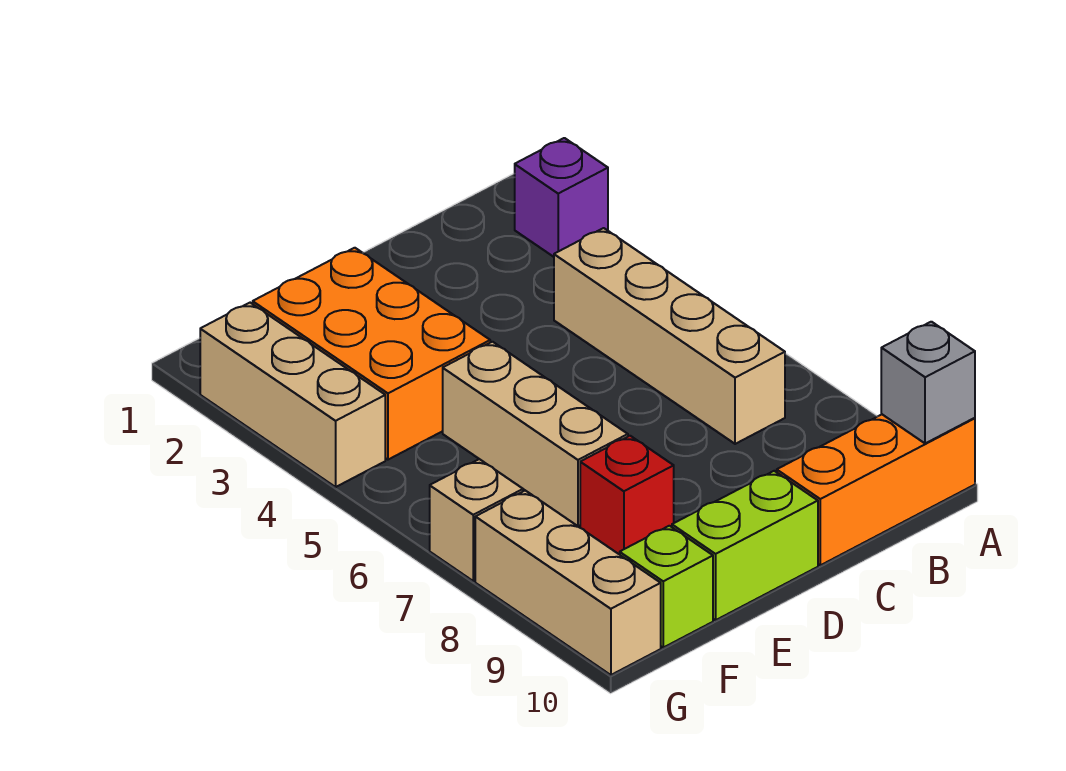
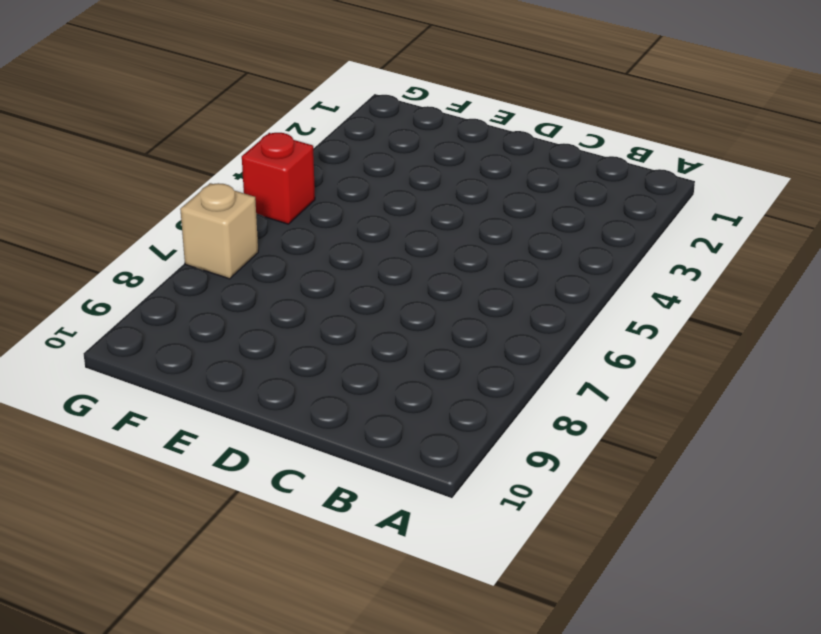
red brick G5 level 1 -> red brick E8 level 1
none -> purple brick A2 level 1
none -> orange brick A10:C10 level 1
none -> tan brick B4:B7 level 1

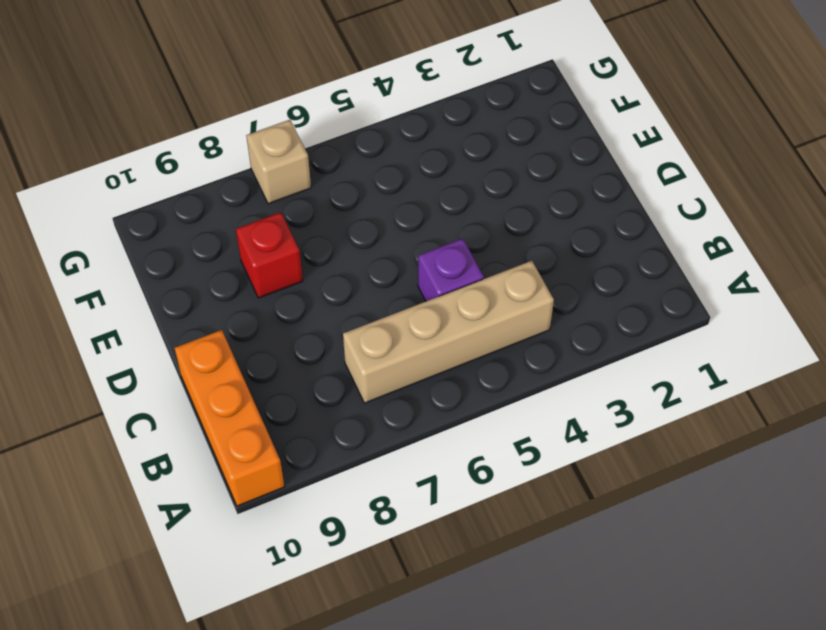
purple brick C5 level 1 -> purple brick A2 level 1
none -> lime brick D10:E10 level 1
none -> orange brick E2:F4 level 1
none -> tan brick E5:E7 level 1

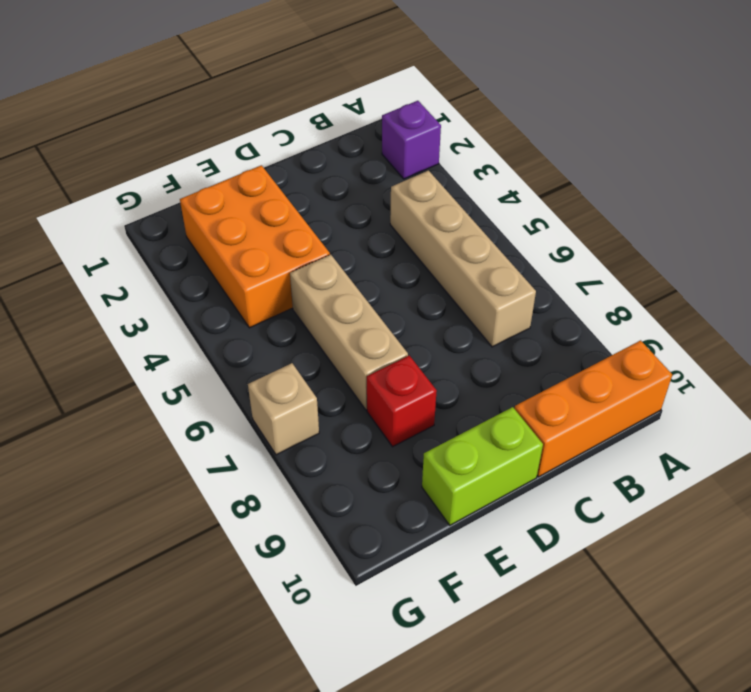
none -> lime brick F10 level 1
none -> tan brick G2:G4 level 1
none -> tan brick G8:G10 level 1

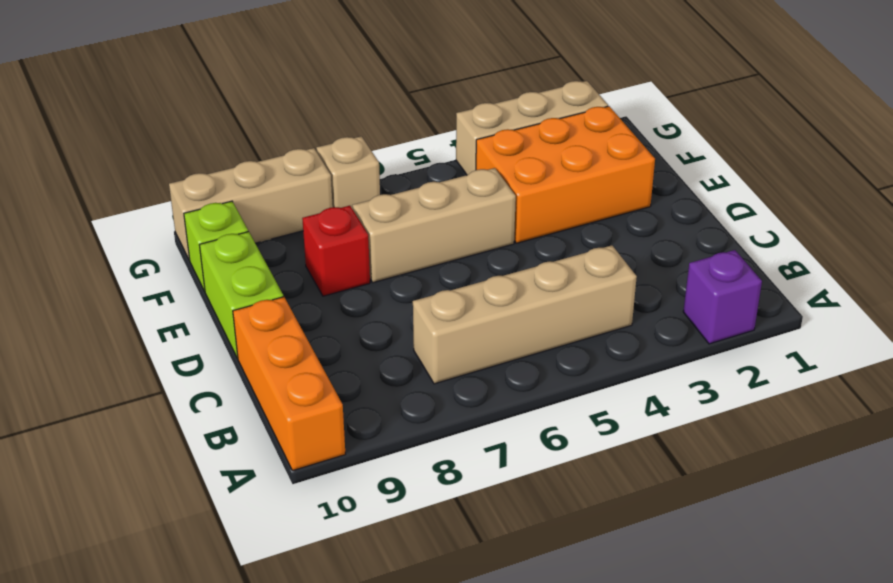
none -> grey brick A10 level 2

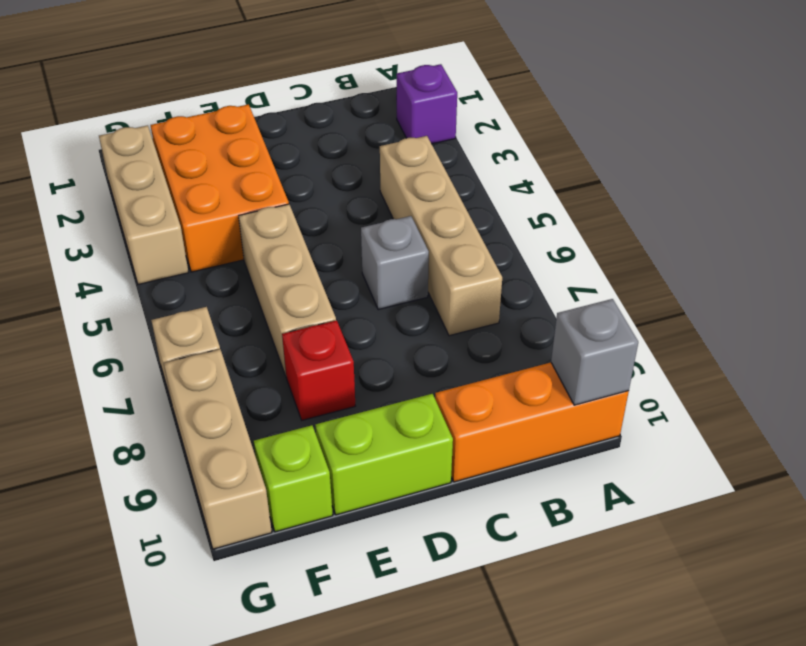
grey brick C6 level 1 -> none

